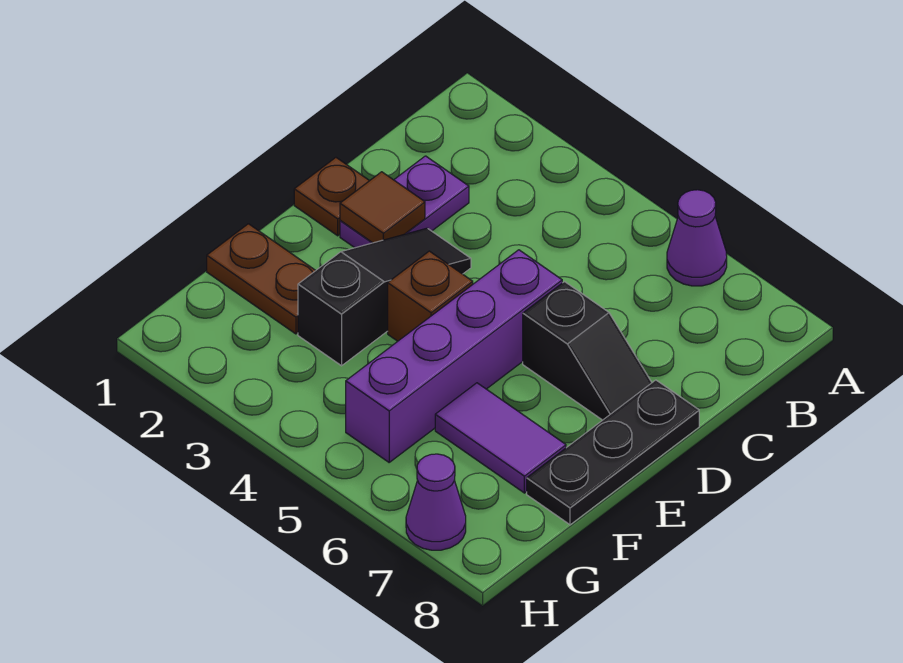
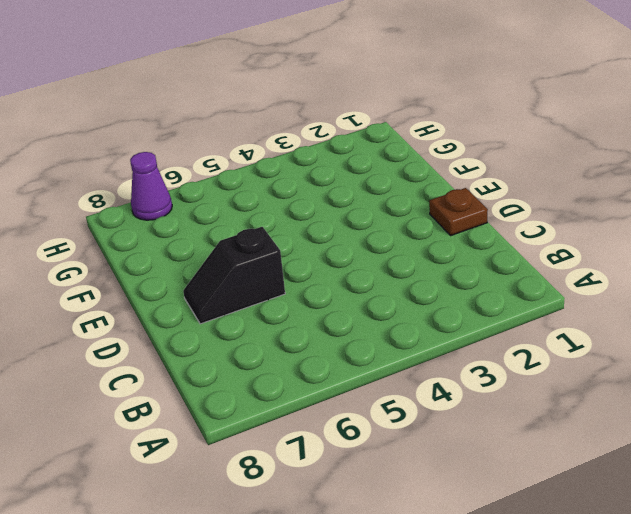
none -> purple cone A6 level 1
none -> purple plate C2:D2 level 1
none -> black slope D3:F3 level 1 top F

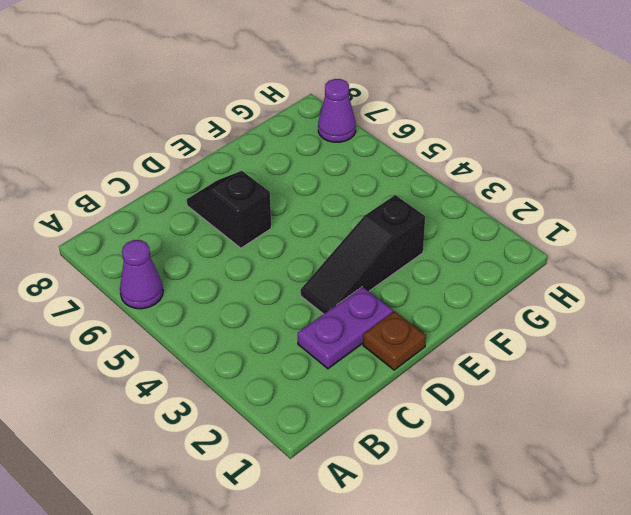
none -> purple brick D5:G5 level 1
none -> black plate D8:F8 level 1
none -> brown brick E4 level 1

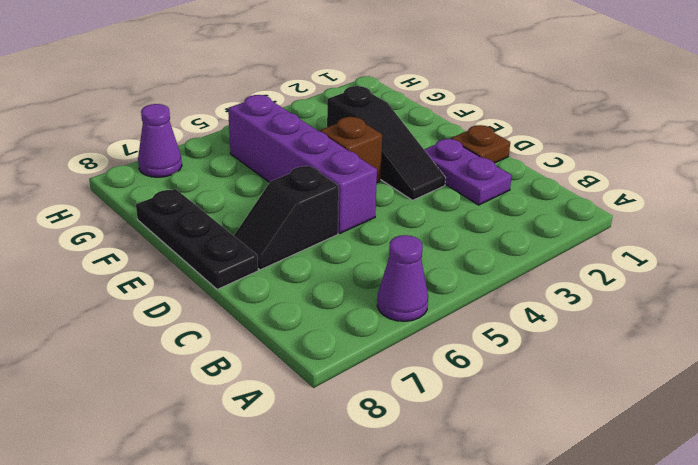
none -> brown plate F1:F2 level 1
none -> purple tile F6:F7 level 1
none -> brown tile D2 level 2

